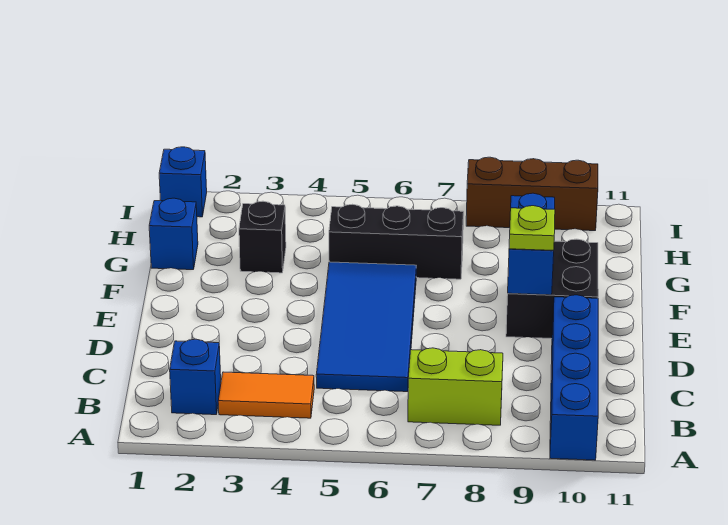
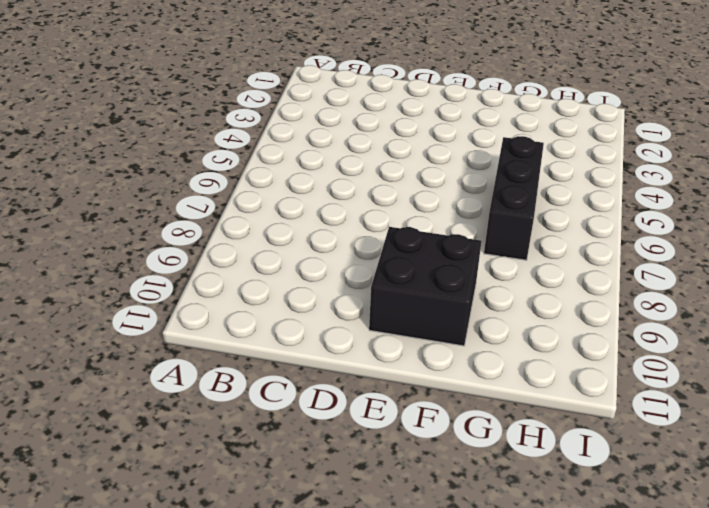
none -> blue brick A10:D10 level 1
none -> blue brick B2 level 1
none -> orange tile B3:B4 level 1

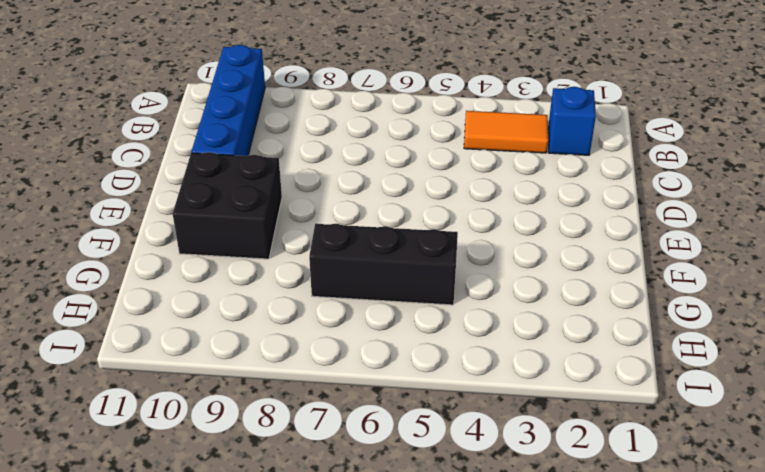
none -> lime brick B7:B8 level 1
none -> blue tile C5:F6 level 1
none -> blue brick G1 level 1

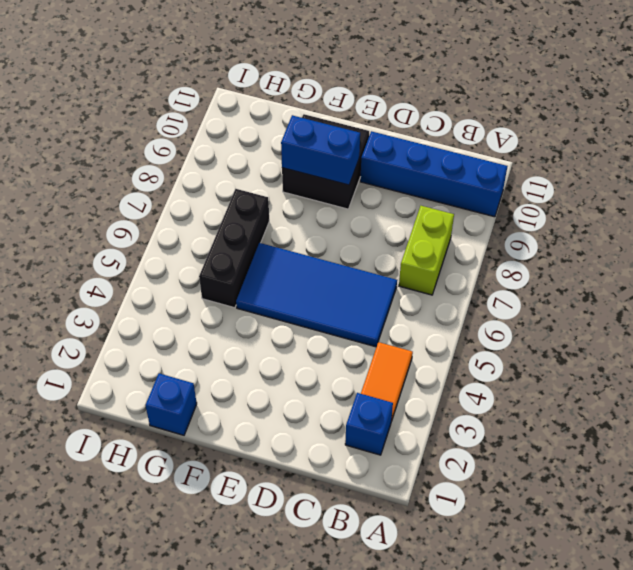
none -> black brick G3 level 1
none -> blue brick I1 level 1
none -> brown brick I8:I10 level 1

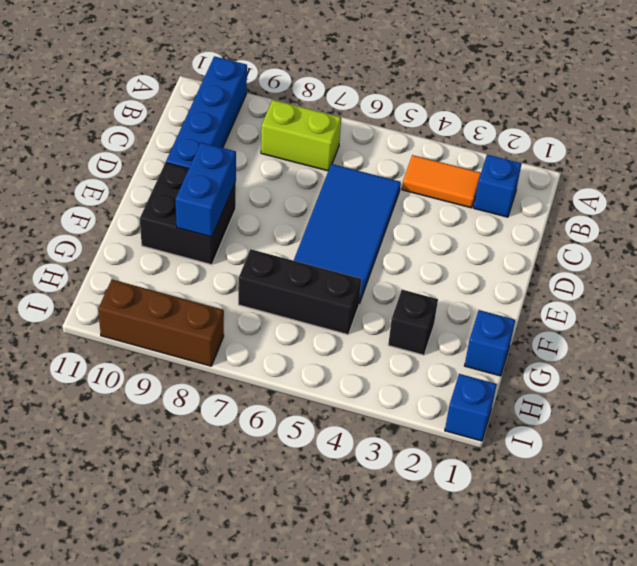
none -> lime plate E9 level 3

